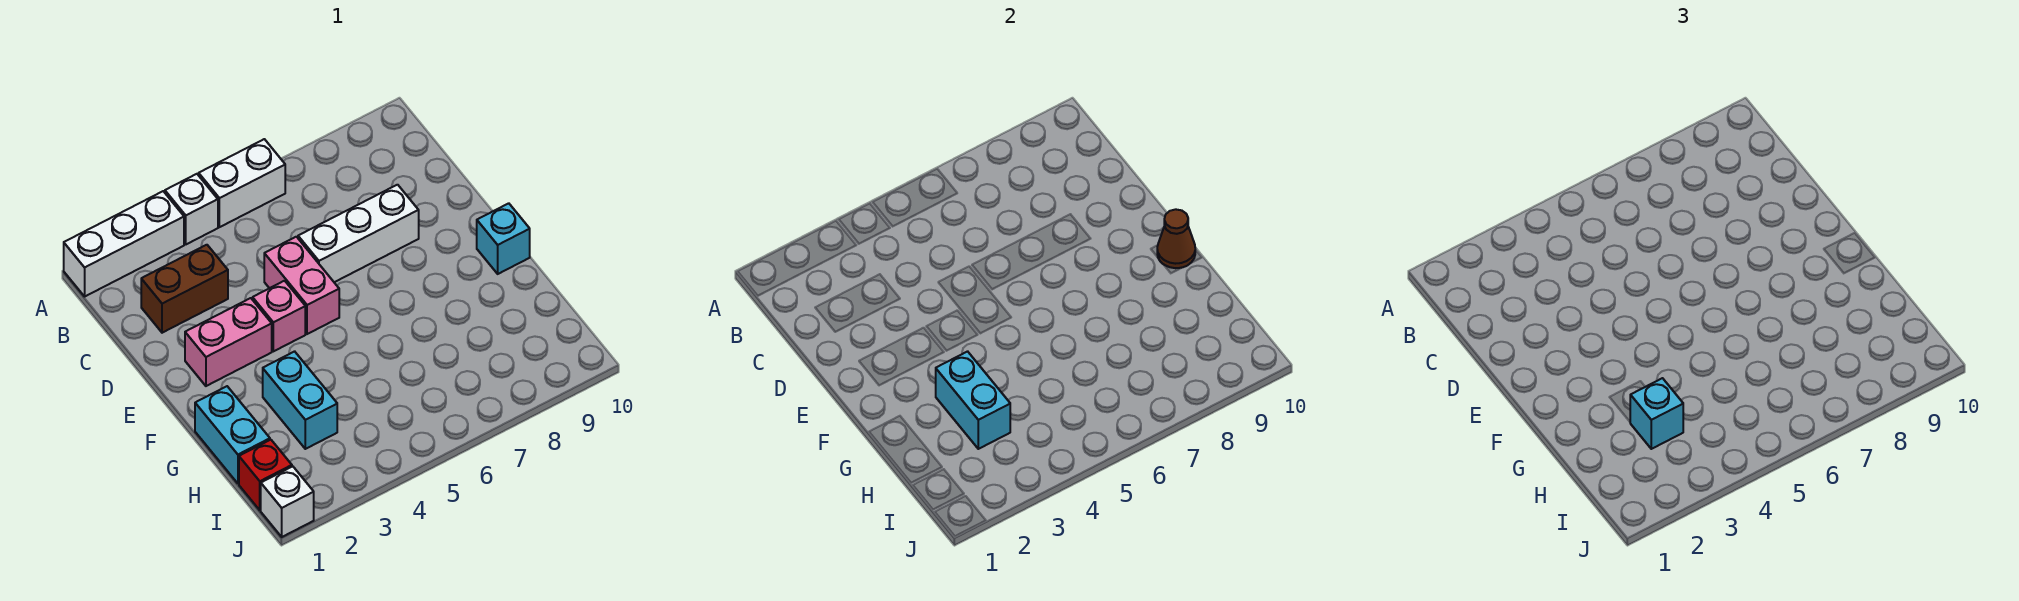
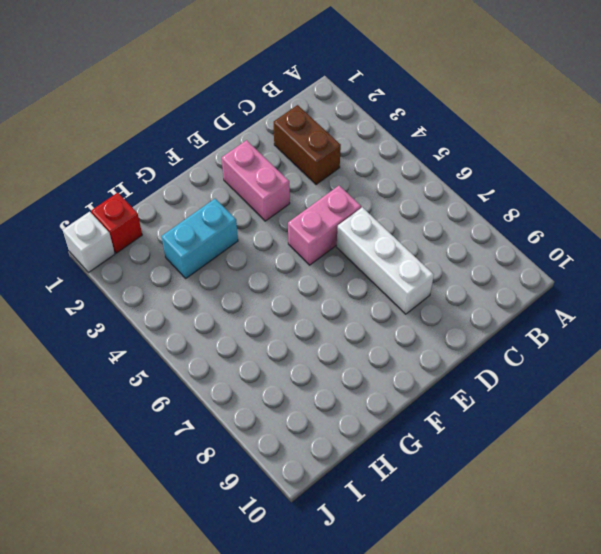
none -> white brick A1:A3 level 1
none -> white brick A4 level 1
none -> white brick A5:A6 level 1

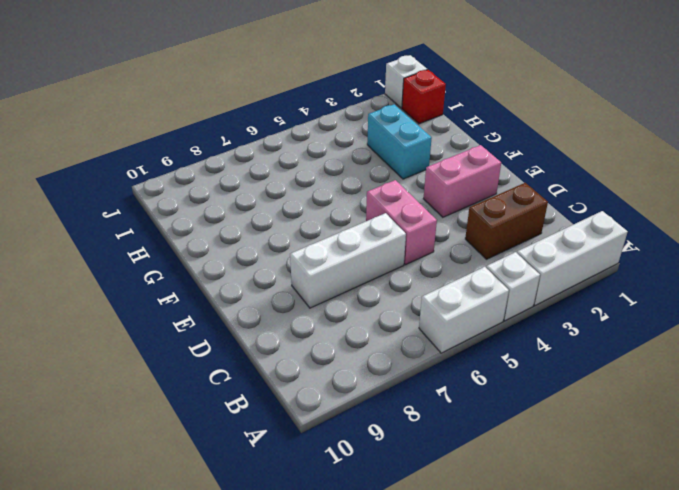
none -> pink brick E4 level 1
none -> cyan brick F10 level 1
none -> cyan brick G1:H1 level 1

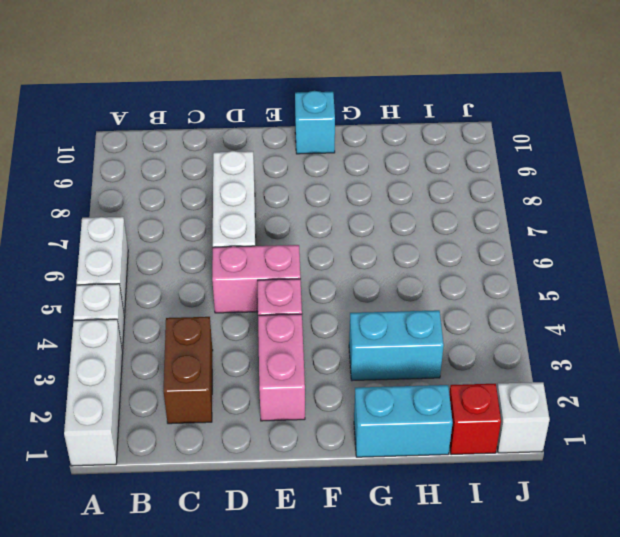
none -> brown cone F10 level 2
none -> cyan brick G3:H3 level 2
none -> cyan brick H3 level 3

